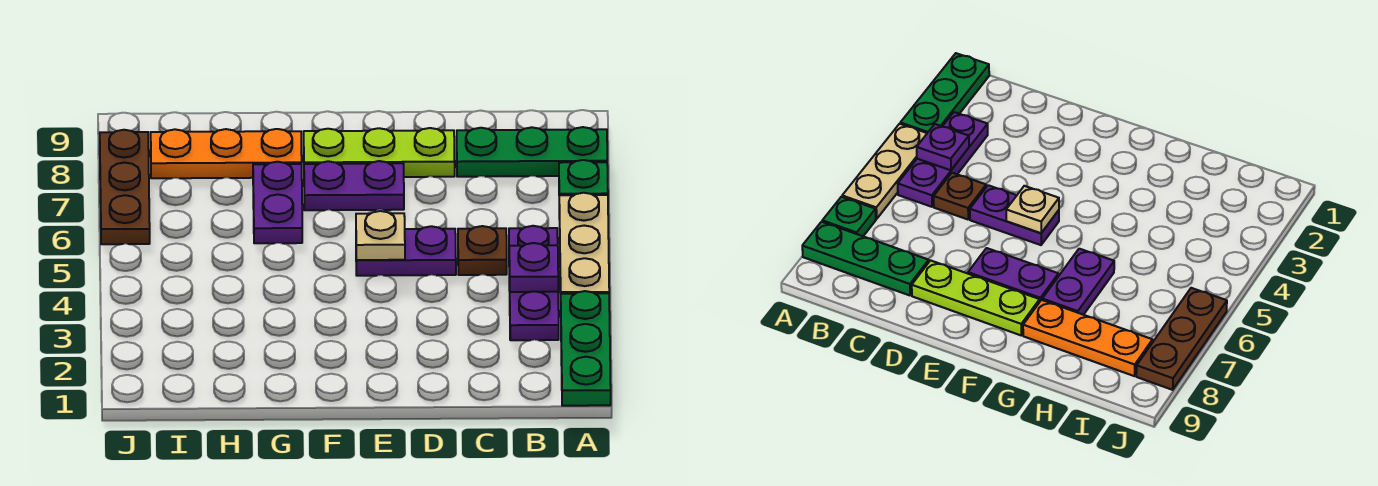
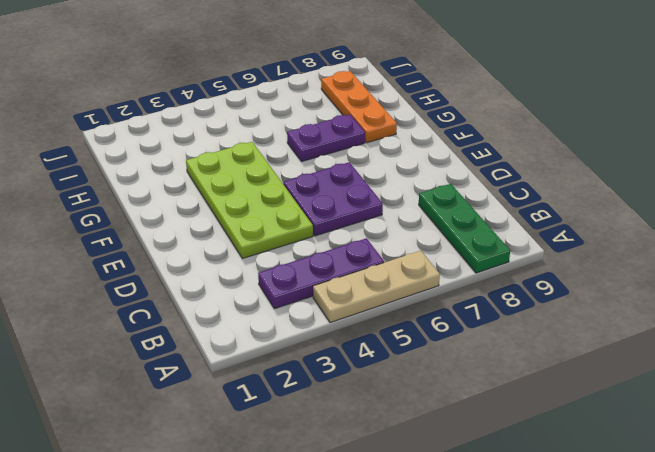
lime plate D3:G4 level 1 -> none
purple plate D5:E6 level 1 -> purple plate D5:E5 level 1
none -> green plate A1:A3 level 1
none -> green plate A7 level 1
none -> brown plate C5 level 1

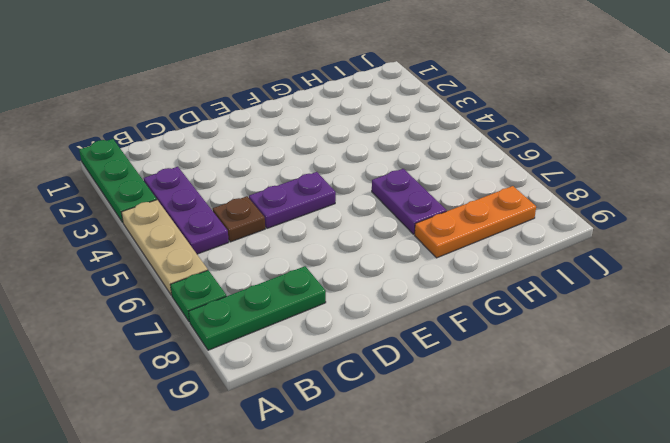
none -> lime plate D8:F8 level 1
none -> purple plate E7:F7 level 1
none -> brown plate J6:J8 level 1

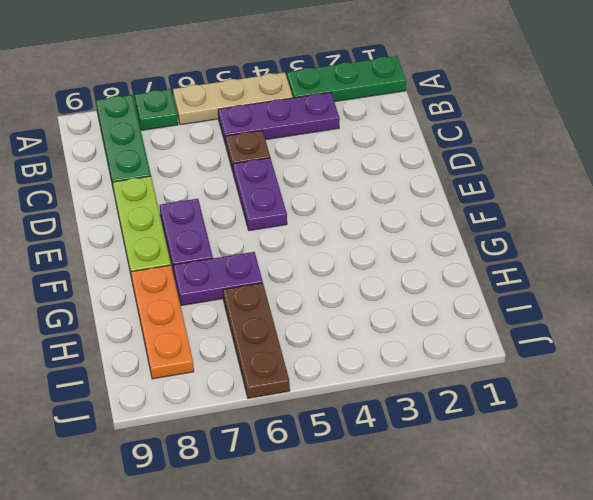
brown plate H6:J6 level 1 -> brown plate J6:J8 level 1
none -> purple plate B4 level 2
none -> tan plate E5 level 2

